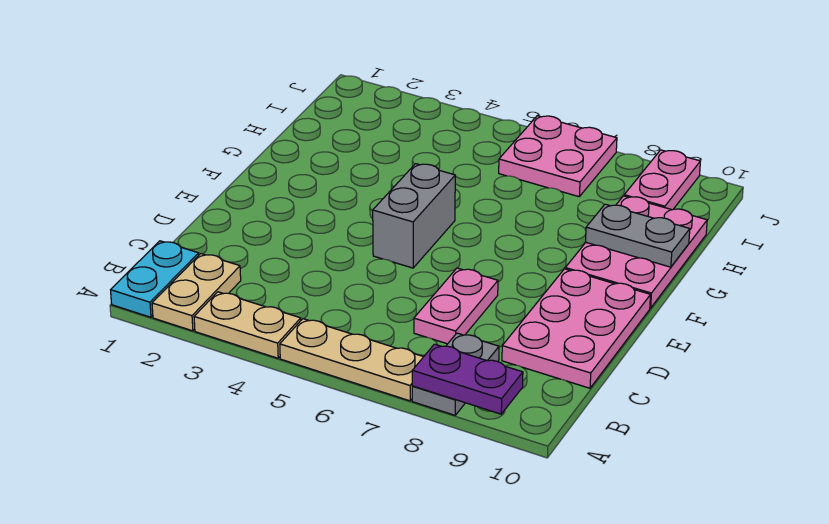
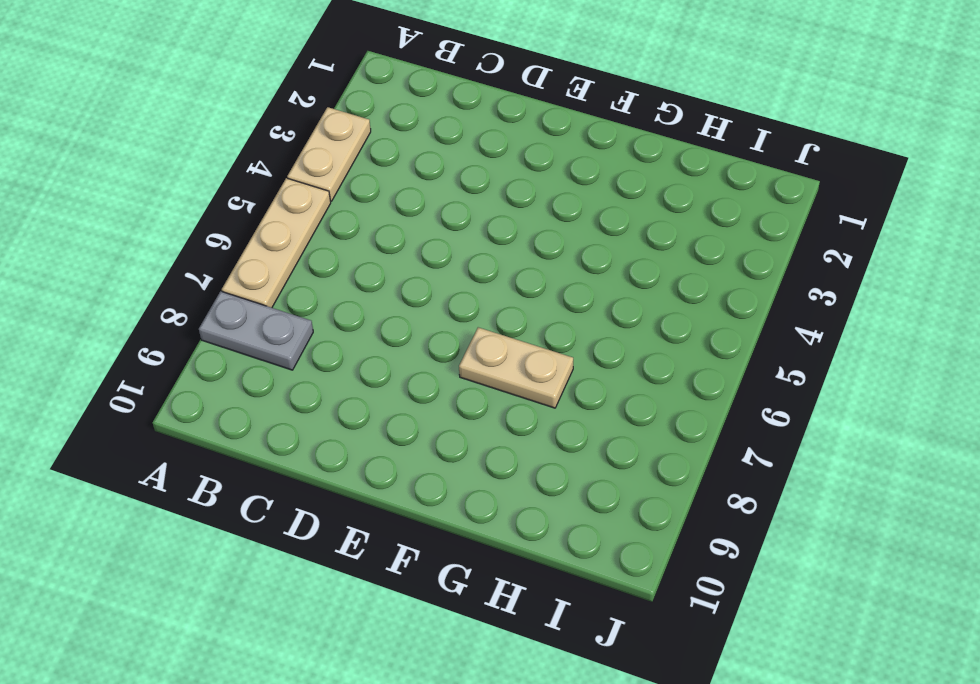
tan plate F7:G7 level 1 -> tan plate A2:B2 level 1
none -> cyan plate A1:B1 level 1
none -> pink plate C7:D7 level 1
none -> pink plate C9:E10 level 1

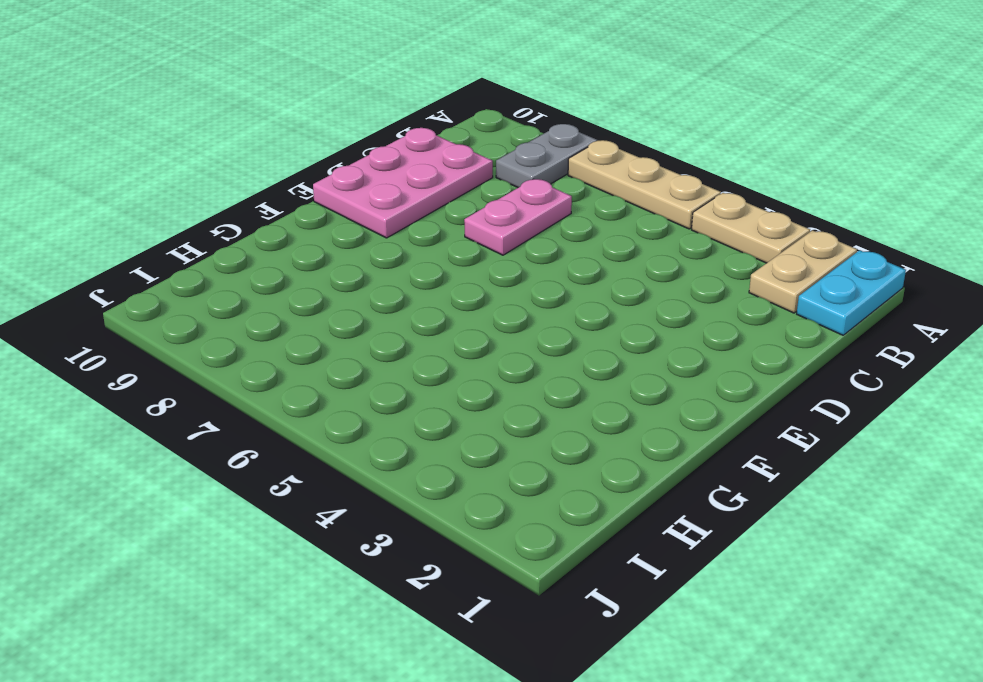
none -> grey brick E5:F5 level 1
none -> pink plate F9:H10 level 1
none -> pink plate I6:J7 level 1

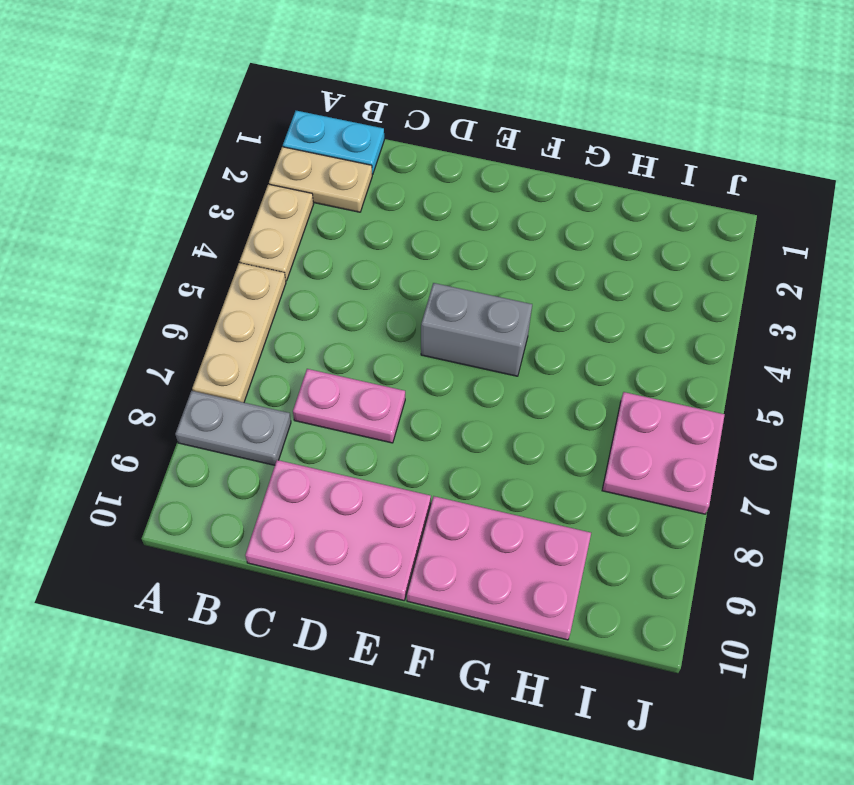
none -> pink plate I9:J9 level 1
none -> purple plate A8:A9 level 2
none -> grey plate G9:G10 level 2

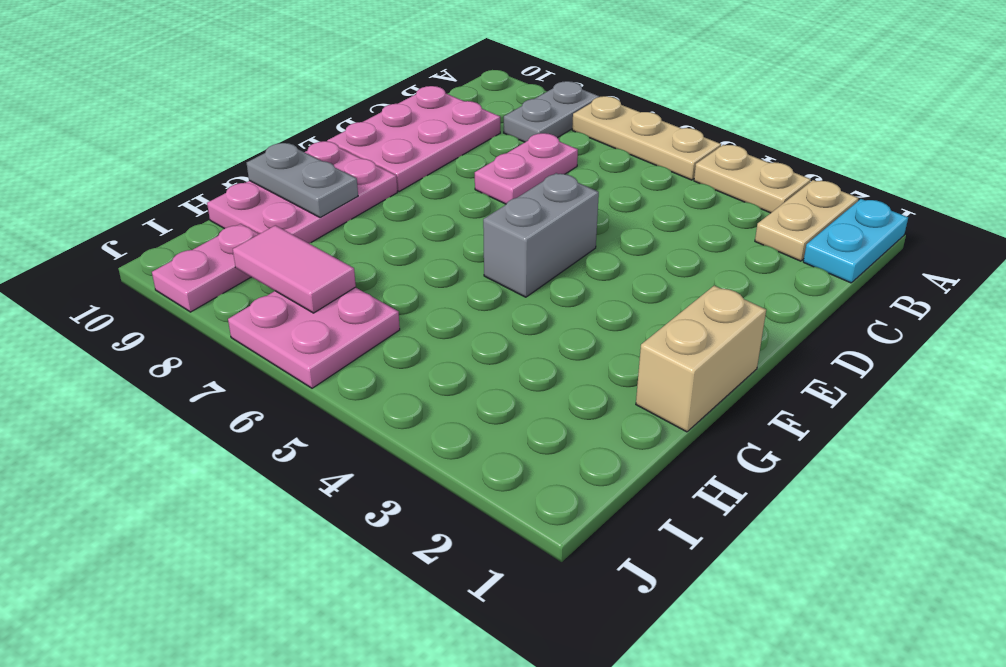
tan brick F1:G1 level 1 -> none
pink tile I7:I8 level 2 -> none
none -> purple plate A8:A9 level 2

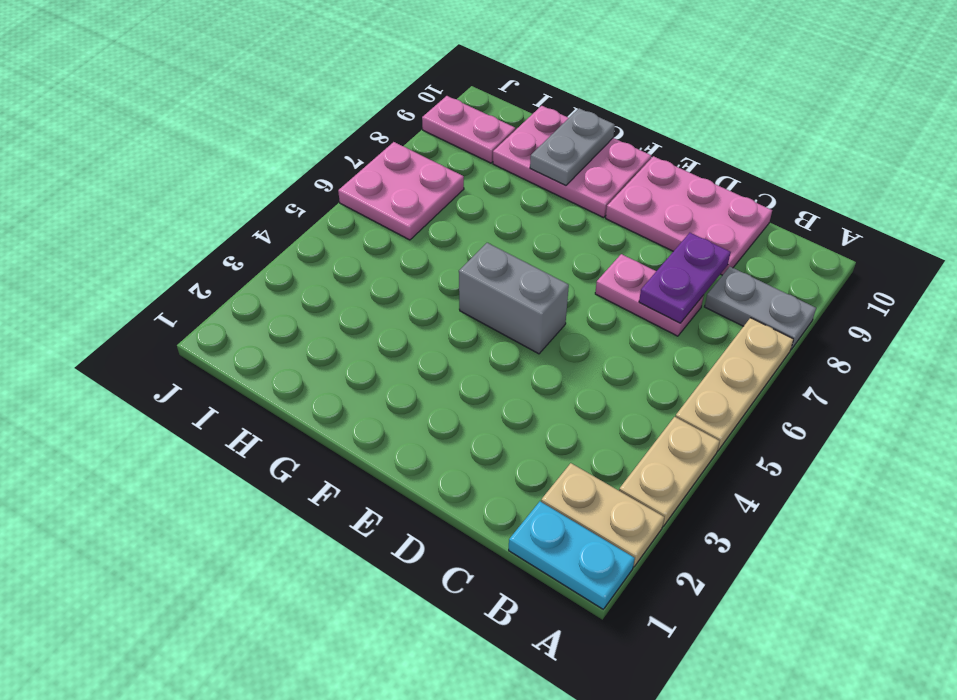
purple plate C7:C8 level 2 -> purple plate A8:A9 level 2

